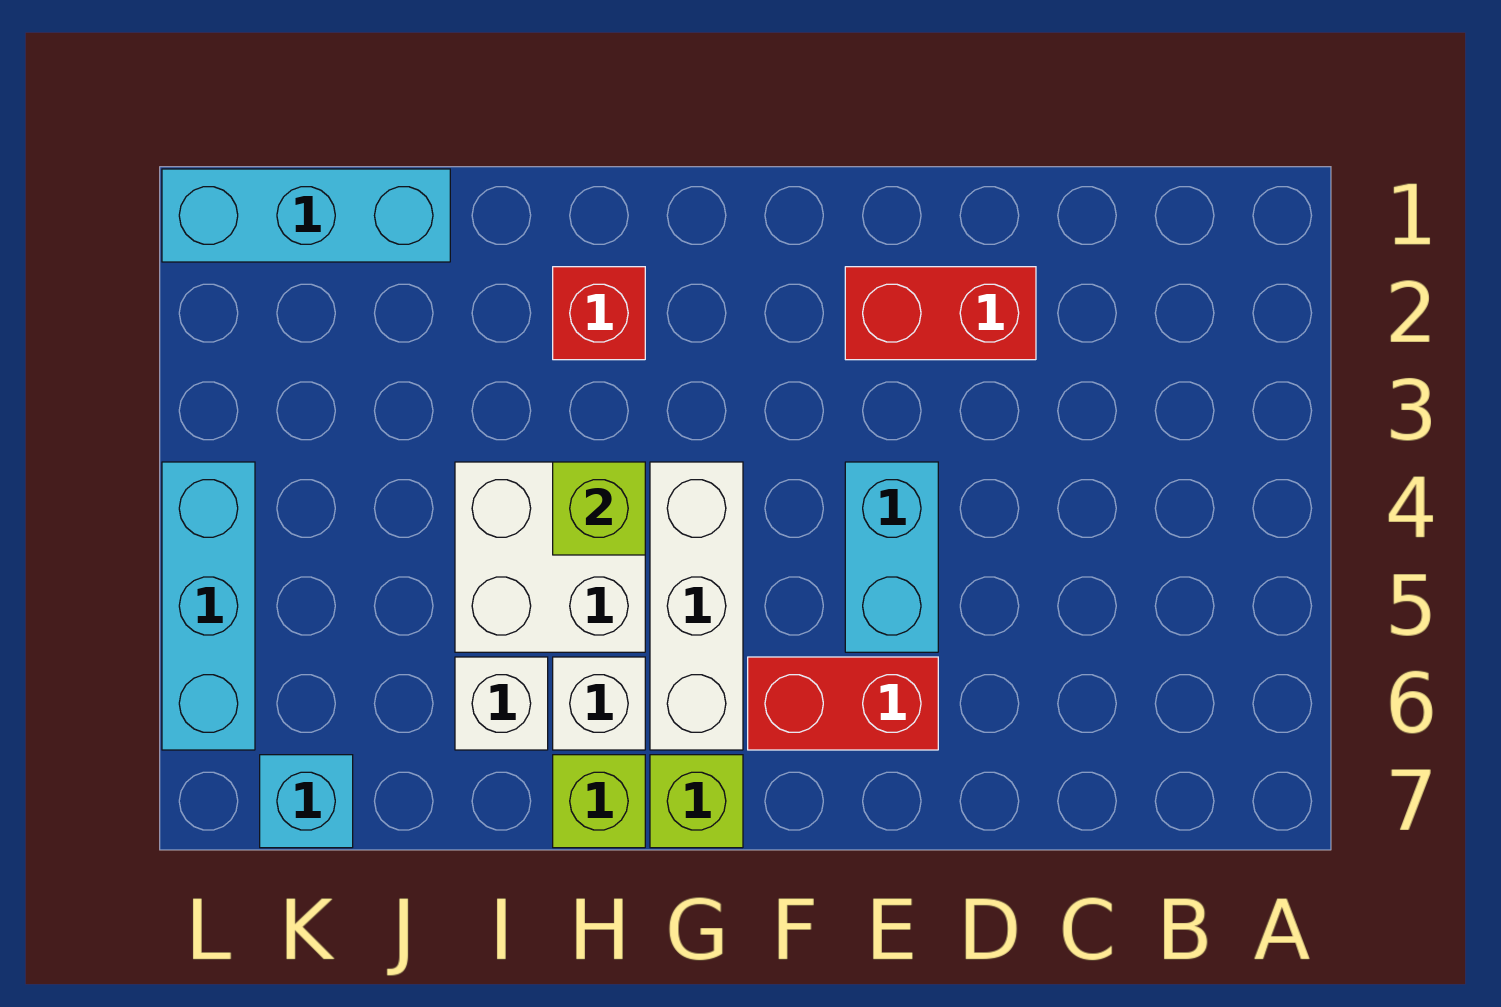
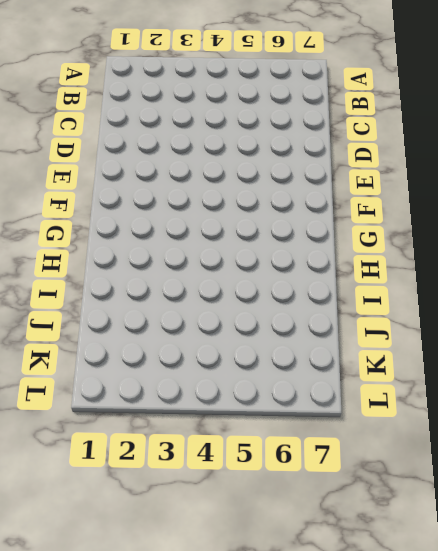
none -> red brick D2:E2 level 1
none -> cyan brick E4:E5 level 1
none -> red brick E6:F6 level 1

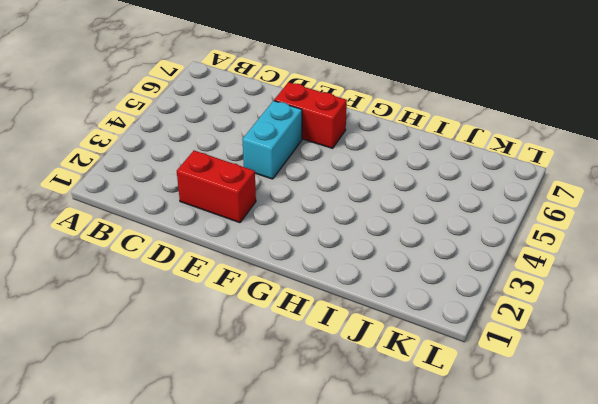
none -> white brick G4:G6 level 1
none -> lime brick G7 level 1
none -> red brick H2 level 1

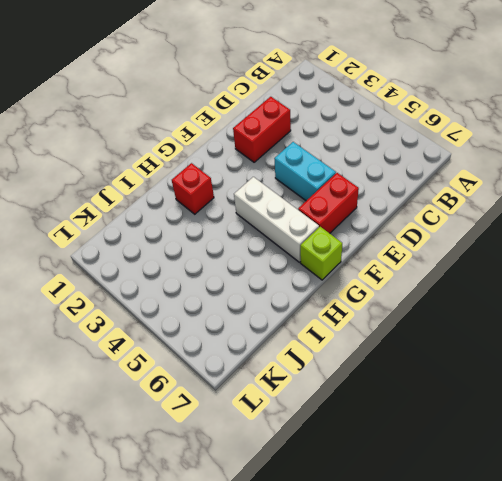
none -> white brick H4:I5 level 1
none -> white brick H6 level 1
none -> lime brick H7 level 1

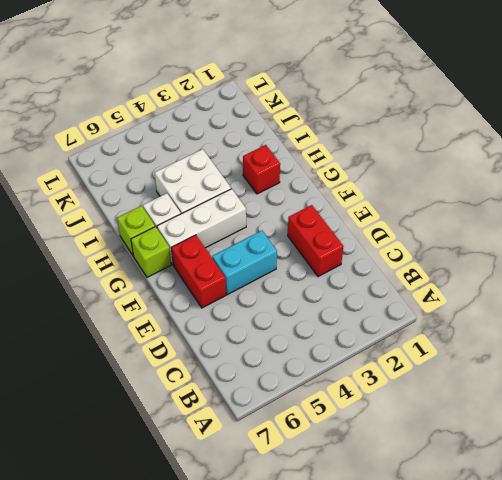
none -> white brick I6 level 1
none -> cyan brick J1:L1 level 1
none -> cyan brick K7 level 1

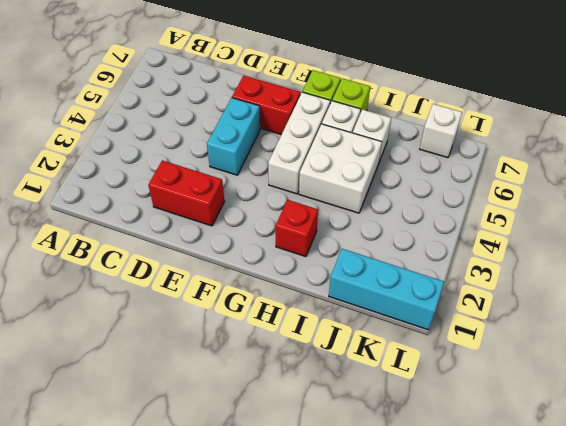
white brick K7 level 1 -> cyan brick K7 level 1
none -> cyan brick L4:L6 level 1
none -> lime brick H4 level 2

